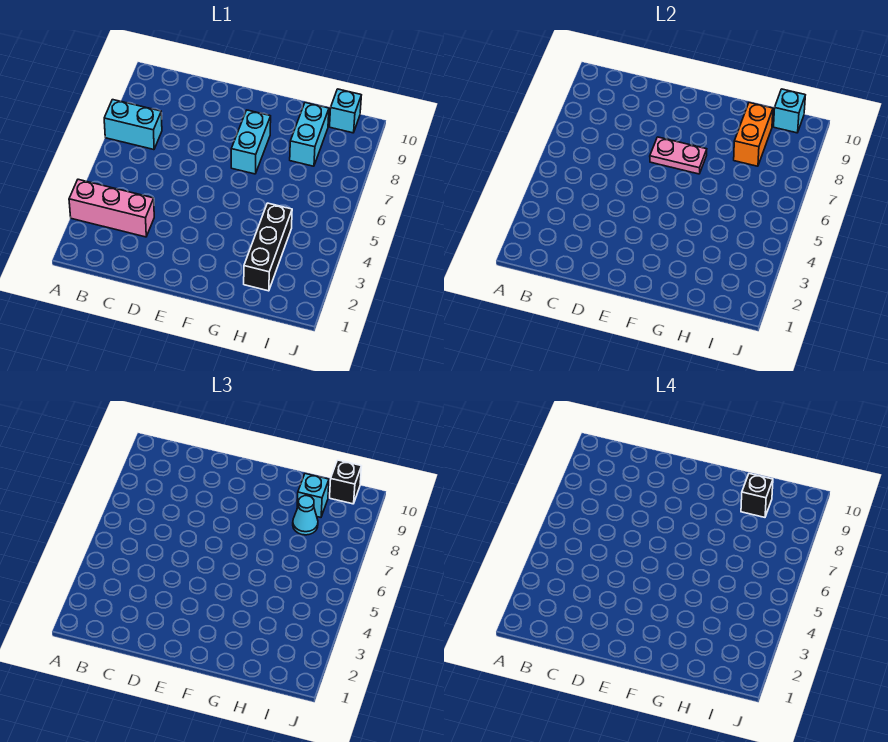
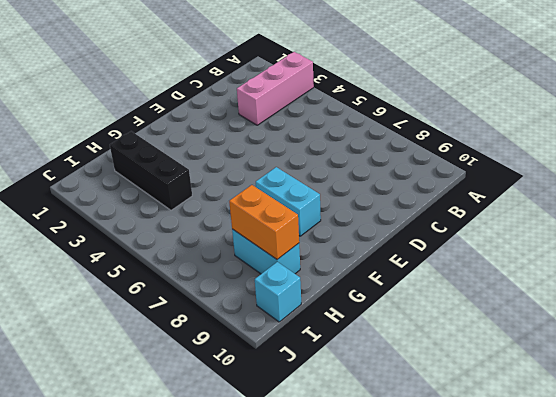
none -> cyan brick A7:B7 level 1
none -> pink plate E7:F7 level 2
none -> cyan brick I10 level 2

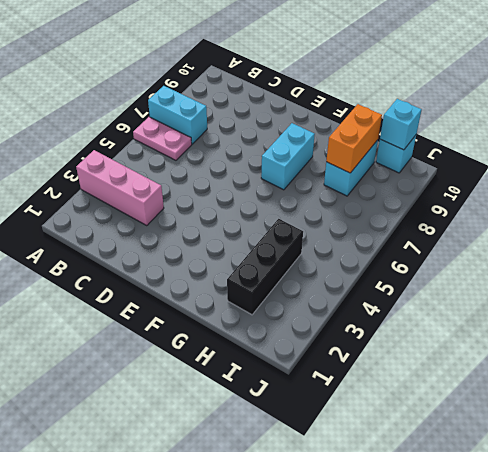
pink plate A6:B6 level 1 -> pink plate E7:F7 level 2
none -> cyan cone H8 level 3
none -> cyan brick H9 level 3
none -> black brick I10 level 3

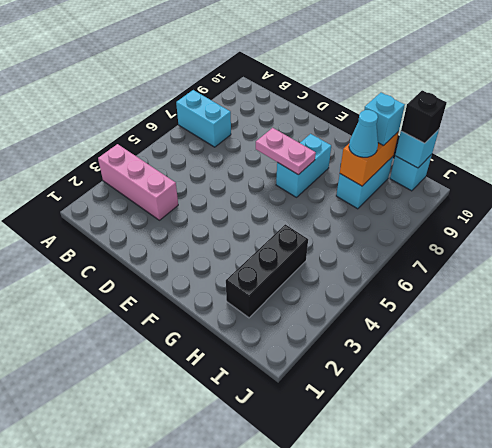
none -> black brick H9 level 4

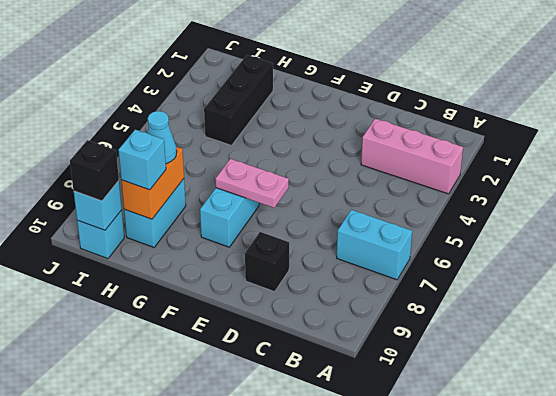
black brick D9 level 1 -> black brick H9 level 4

